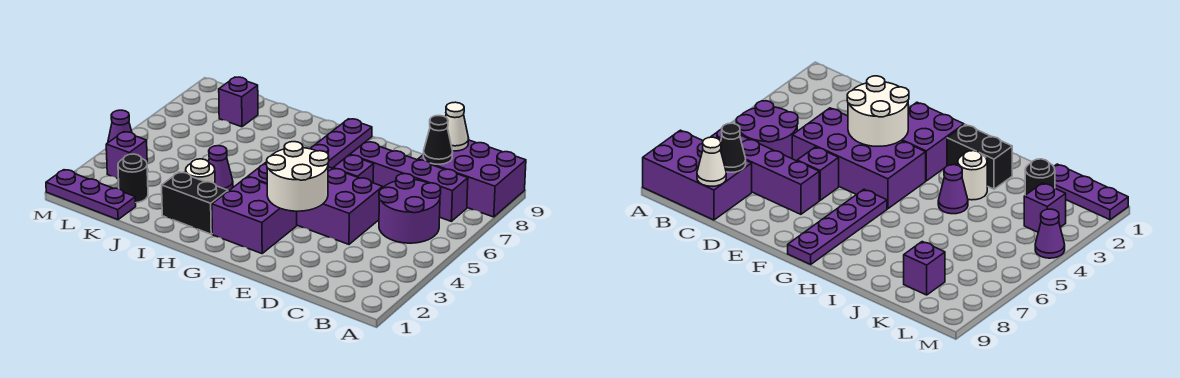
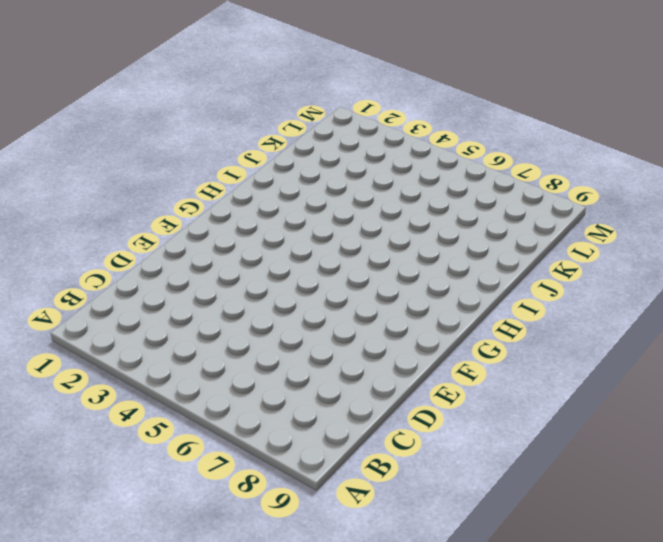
none -> purple brick A8:C9 level 1
none -> purple round brick B5:C6 level 1
none -> purple brick B7:E7 level 1

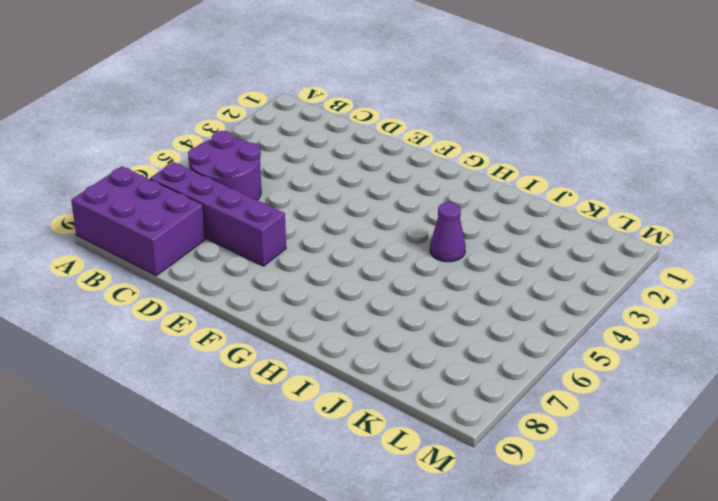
none -> purple brick D4:G5 level 1
none -> purple brick E6 level 1
none -> purple brick F2:G3 level 1

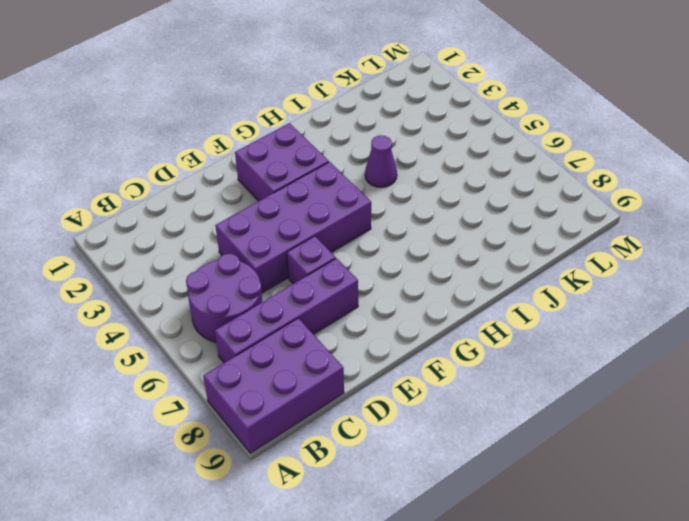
none -> purple plate G6:G9 level 1
none -> black brick H2:I2 level 1
none -> white round brick I3 level 1

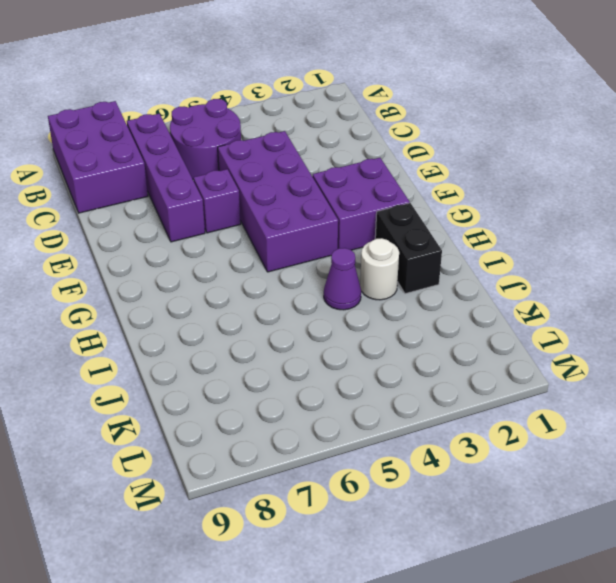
none -> purple plate G6:G9 level 1
none -> purple plate K1:M1 level 1
none -> black round brick K2 level 1

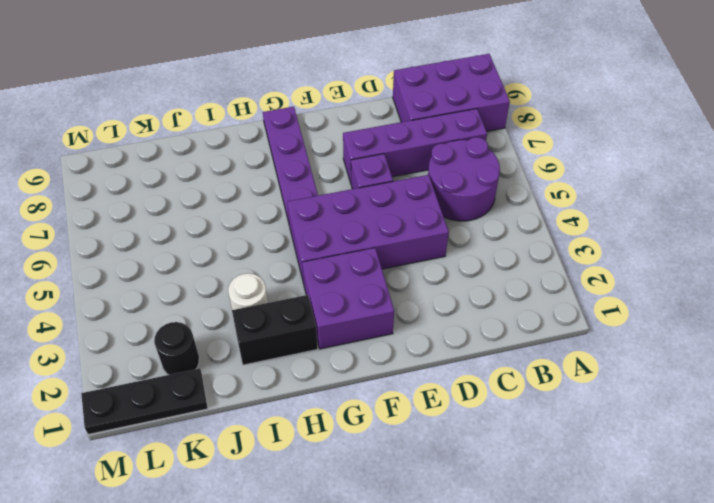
black plate K1:M1 level 1 -> purple plate K1:M1 level 1
none -> purple cone I4 level 1
none -> purple brick K8 level 1
none -> purple brick L3 level 1

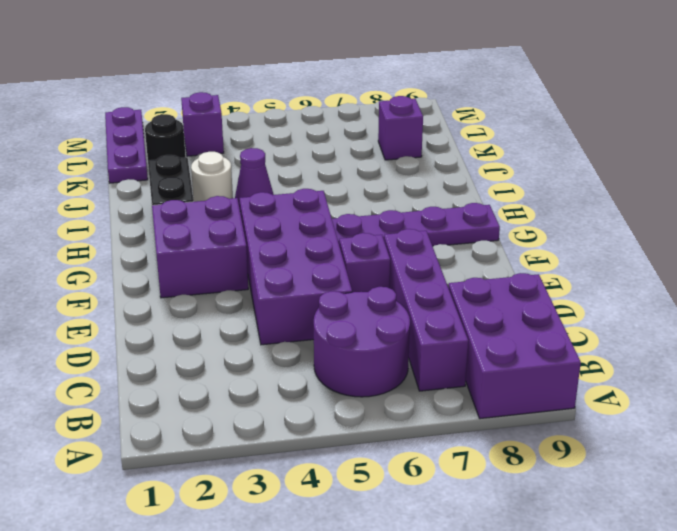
none -> purple cone M4 level 1
none -> black cone C8 level 2
none -> white cone C9 level 2

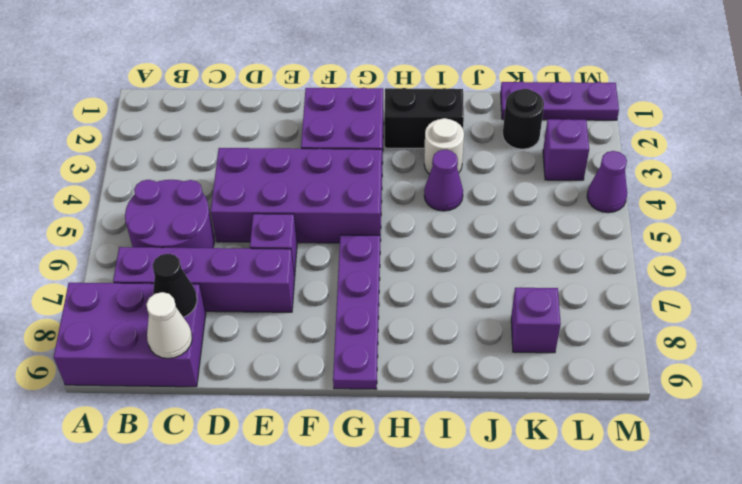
none -> white round brick E3:F4 level 2

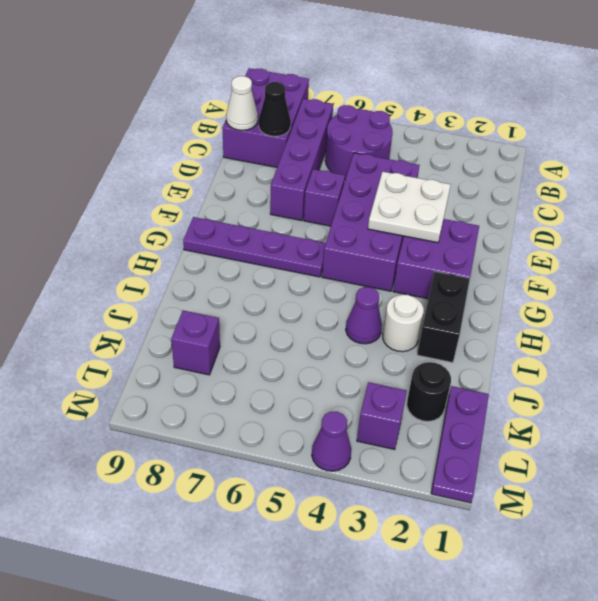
white plate E3:F4 level 2 -> white round brick E3:F4 level 2

